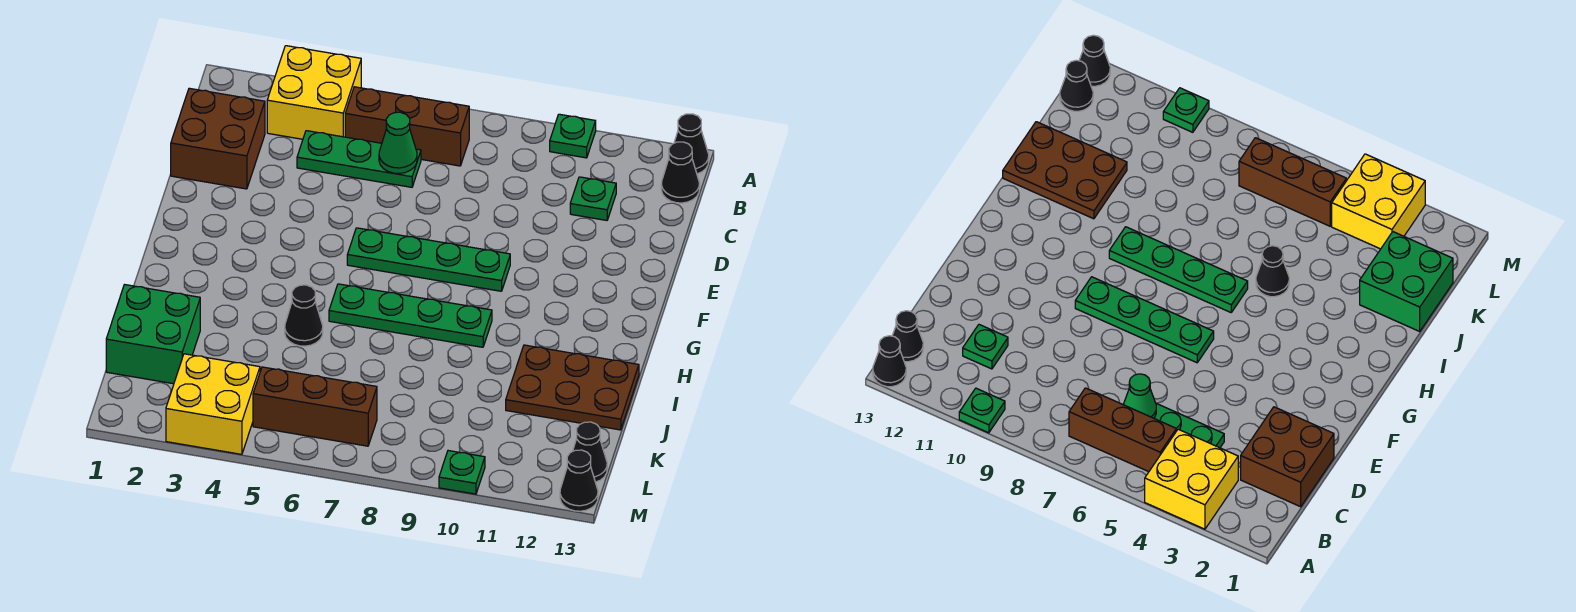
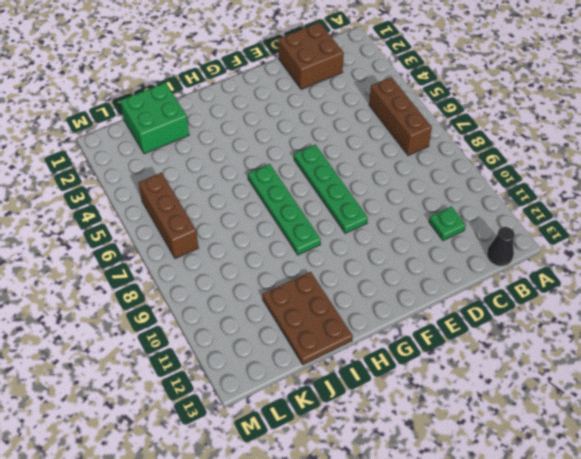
none -> yellow brick A3:B4 level 1
none -> green plate A10 level 1
none -> black cone A13 level 1

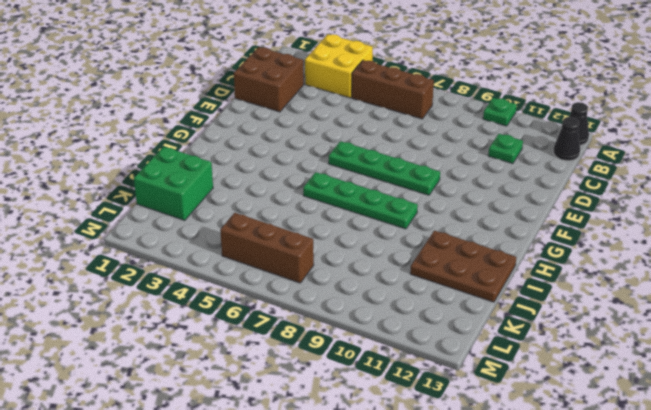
none -> green plate C4:C6 level 1
none -> black cone I5 level 1
none -> yellow brick L3:M4 level 1

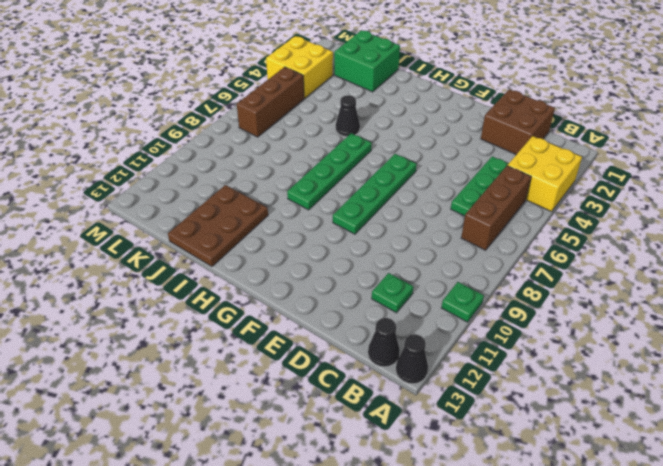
none -> black cone L13 level 1
none -> green plate M10 level 1
none -> black cone M13 level 1

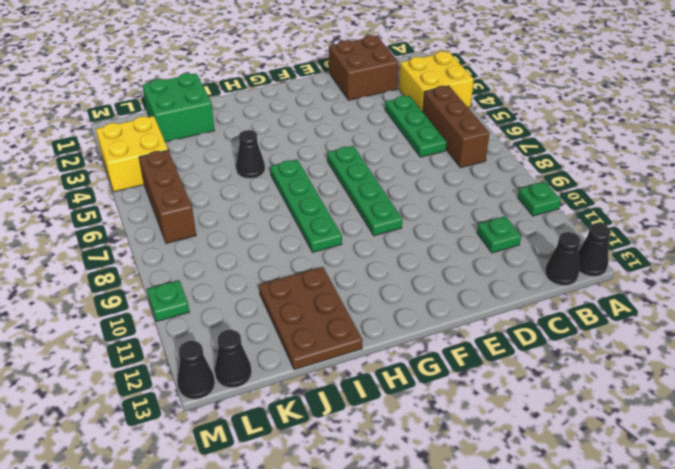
none -> green cone C6 level 2

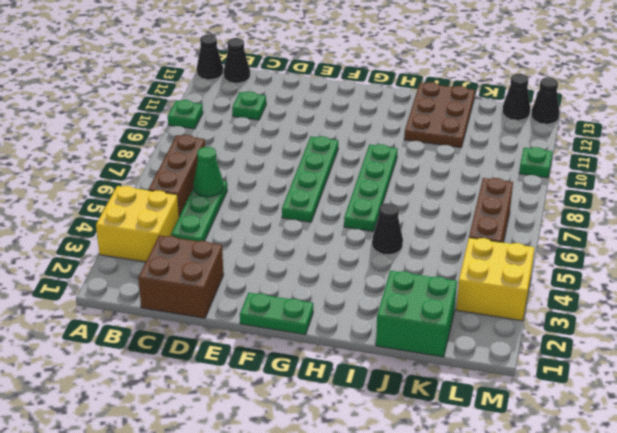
green plate F1:G1 level 1 -> none

